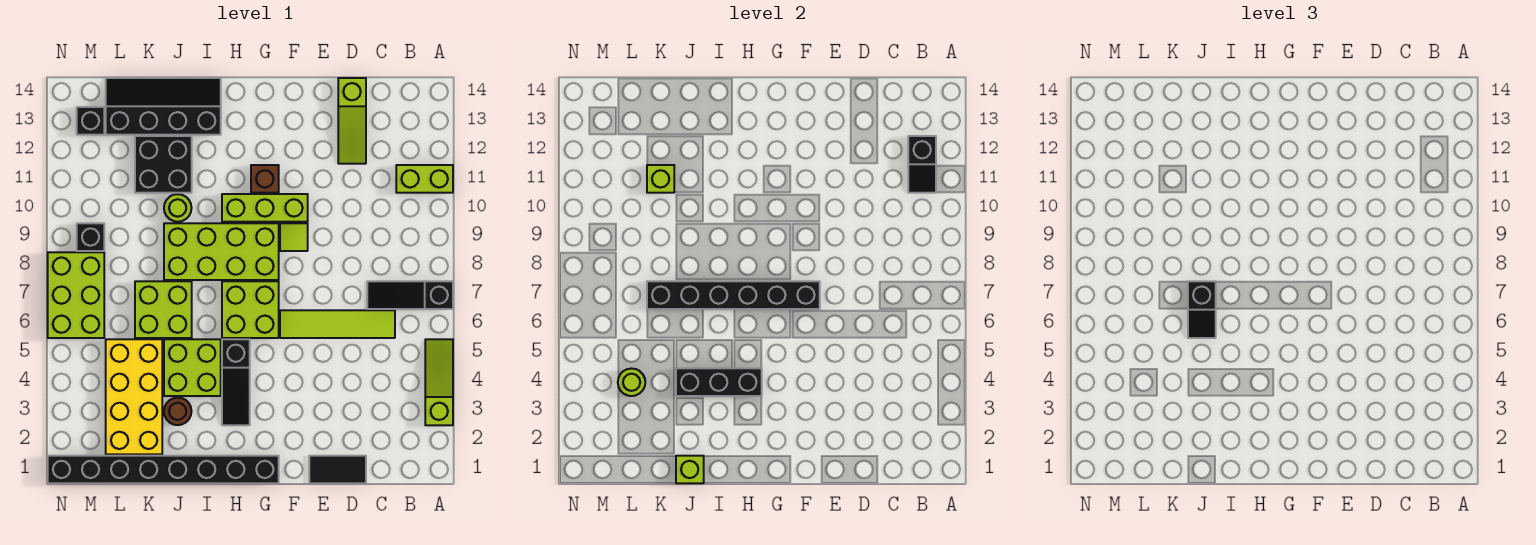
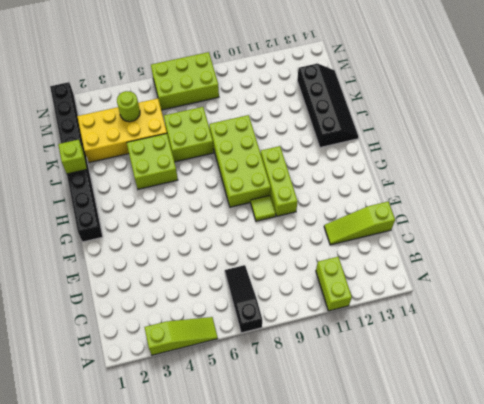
none -> lime tile C6:F6 level 1
none -> black tile D1:E1 level 1
none -> lime brick G6:H7 level 1
none -> brown brick G11 level 1

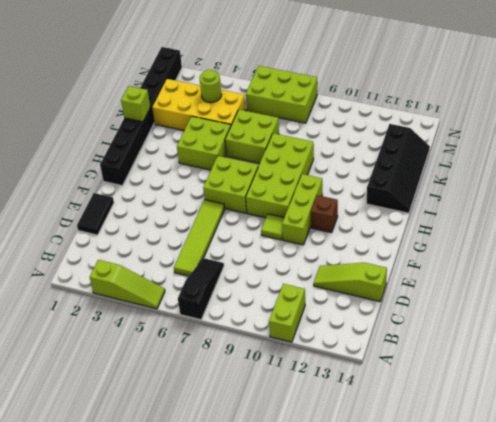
none -> black slope H3:H5 level 1 top 5
none -> brown round brick J3 level 1
none -> lime round brick J10 level 1
none -> black brick J11:K12 level 1

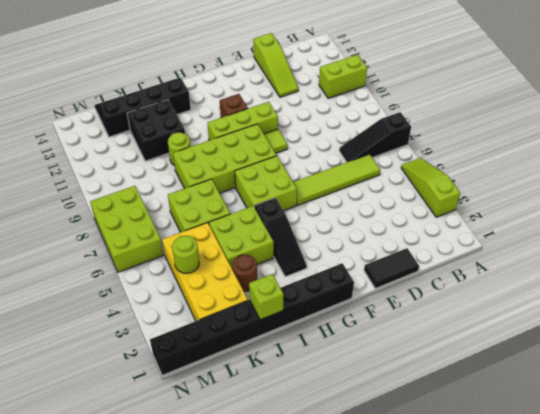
none -> black brick M9 level 1
none -> black brick M13 level 1
none -> black slope B11:B12 level 2 top 12
none -> black brick F7:K7 level 2

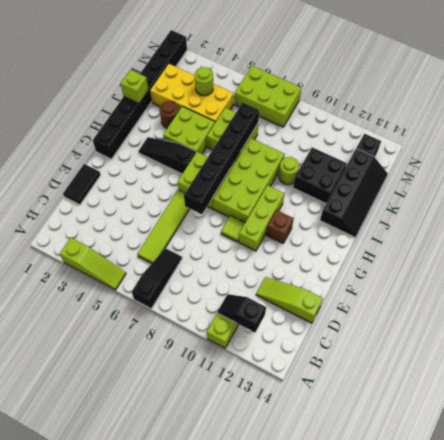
none -> black brick M9 level 1
none -> black brick H4:J4 level 2
none -> lime brick K11 level 2
none -> black slope J6:J7 level 3 top 7

